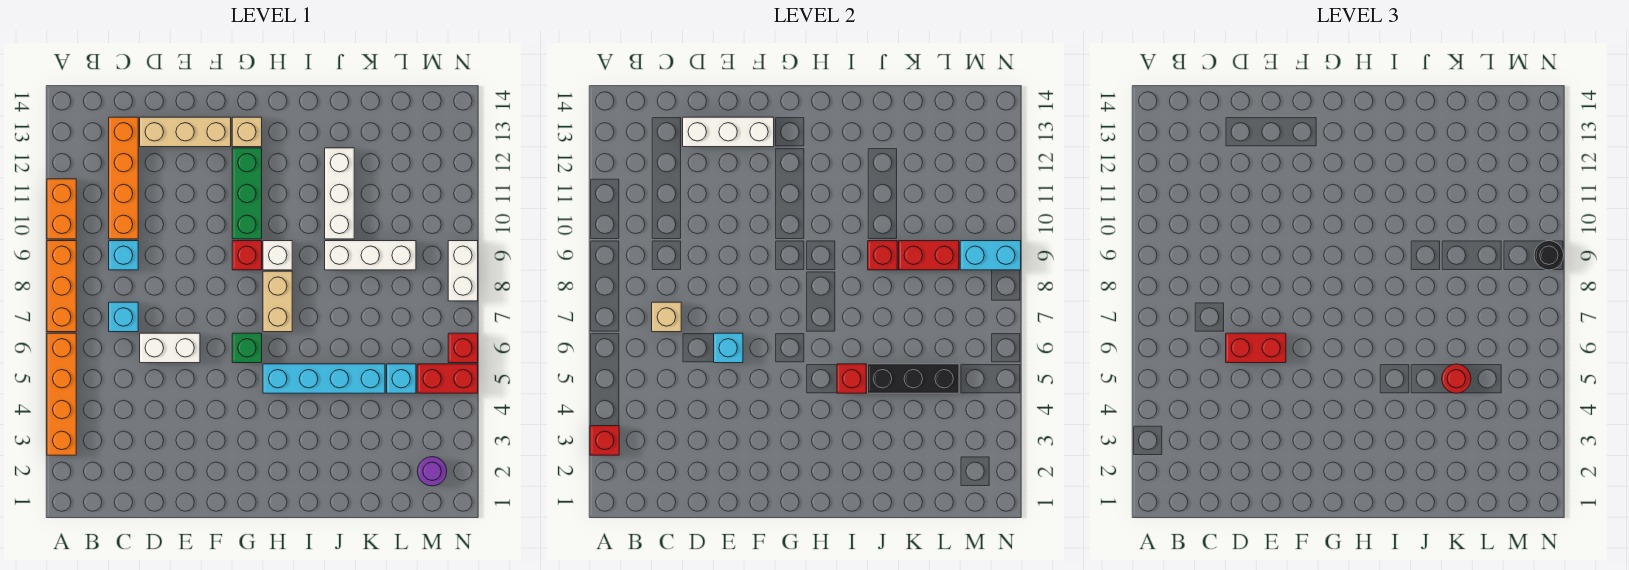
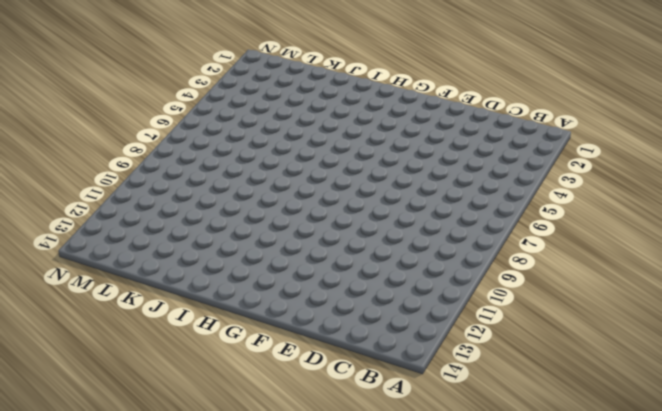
none -> orange brick A3:A6 level 1
none -> orange brick A7:A9 level 1
none -> orange brick A10:A11 level 1
none -> cyan brick C7 level 1

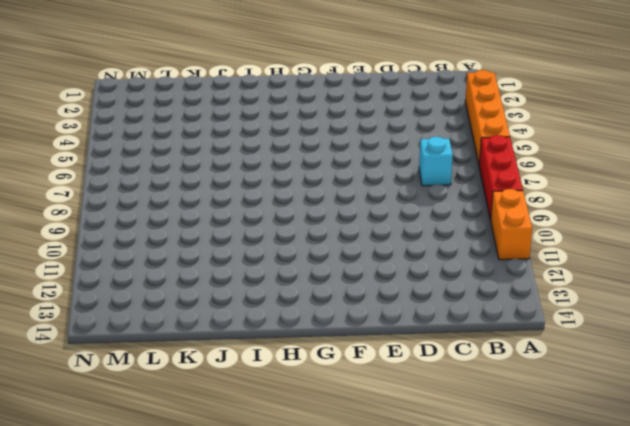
red brick A7:A9 level 1 -> orange brick A7:A9 level 1
none -> cyan brick C9 level 1
none -> orange brick C10:C13 level 1
none -> white brick D6:E6 level 1
none -> tan brick D13:F13 level 1

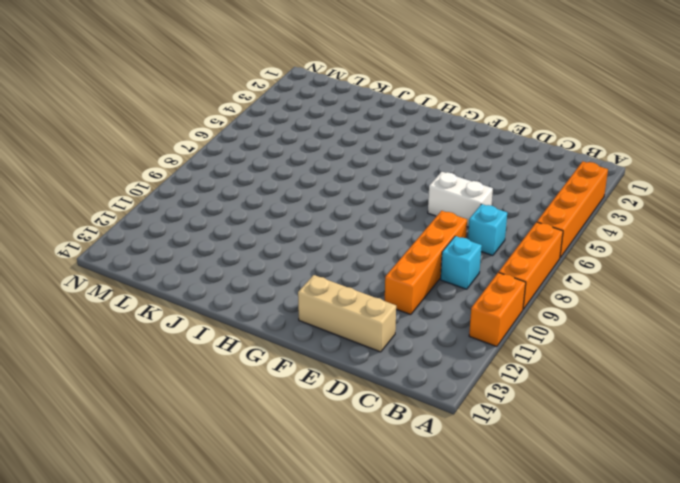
orange brick D8:D11 level 1 -> orange brick C10:C13 level 1
none -> green brick G6 level 1
none -> red brick G9 level 1
none -> green brick G10:G12 level 1
none -> tan brick G13 level 1

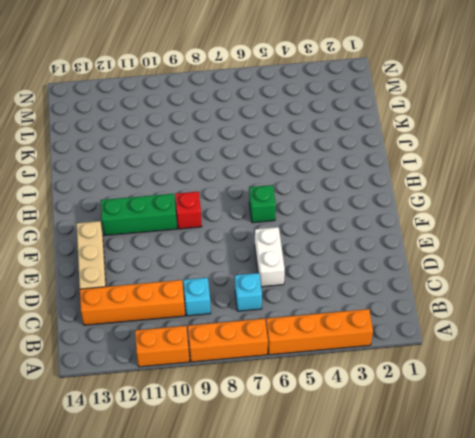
none -> tan brick G13 level 1
none -> cyan brick H5:K5 level 1
none -> tan brick H7:H8 level 1
none -> white brick H9 level 1

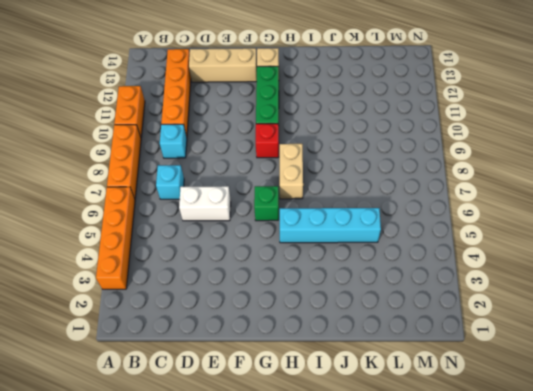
none -> white brick H9 level 1
none -> white brick J9:L9 level 1
none -> white brick J10:J12 level 1
none -> cyan brick L5 level 1

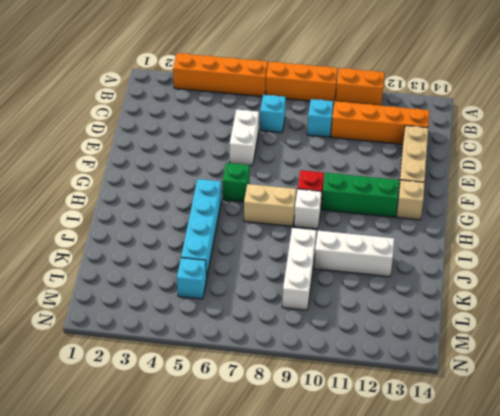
none -> purple round brick M2 level 1
none -> red brick M5:N5 level 1
none -> red brick N6 level 1
none -> white brick N8:N9 level 1

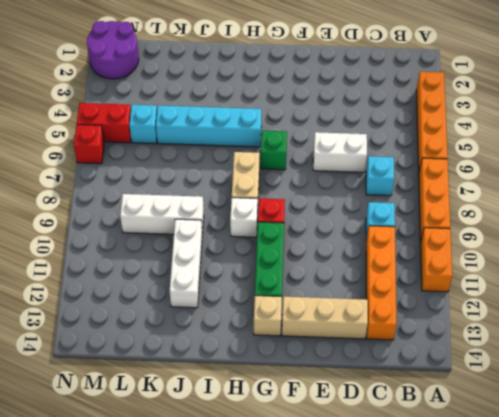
purple round brick M1:N2 level 1 -> purple round brick M2 level 1
none -> white brick N8:N9 level 1
none -> red brick A3 level 2
none -> tan brick C7 level 2
none -> white brick D13:F13 level 2

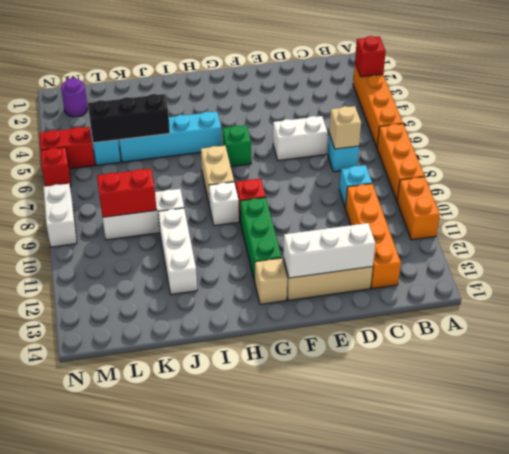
none -> cyan brick E6 level 2
none -> red brick I5 level 2
none -> red brick J9 level 2
none -> cyan brick M9:N9 level 2

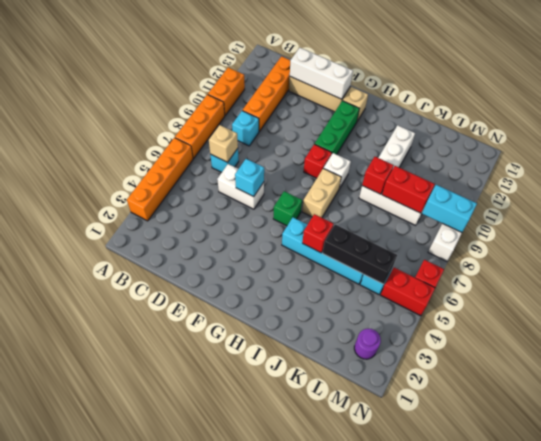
none -> red brick A3 level 2
none -> red brick D6:E6 level 3
none -> red round brick K5 level 3
none -> black round brick N9 level 3

